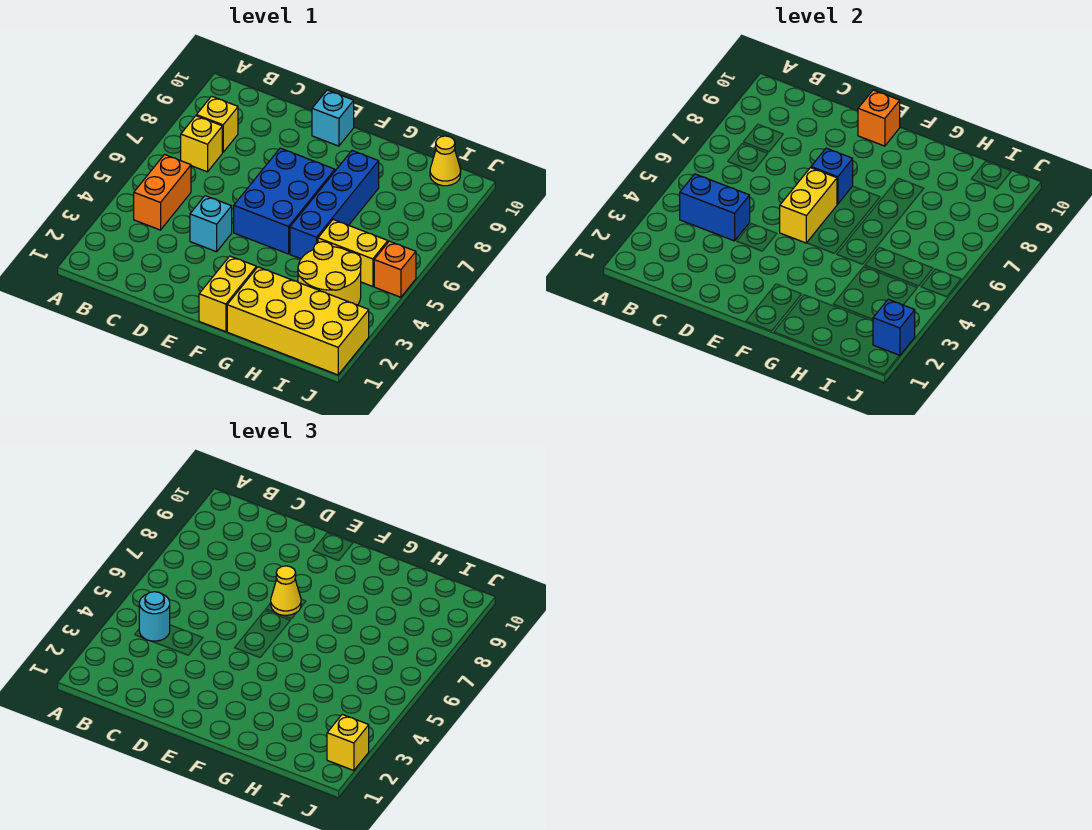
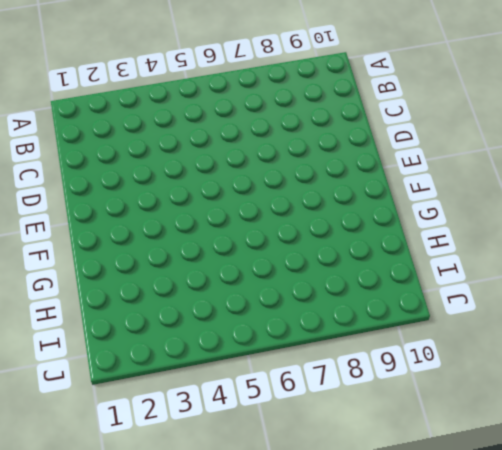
none -> orange brick B4:B5 level 1
none -> yellow brick B7 level 1
none -> yellow brick B8 level 1

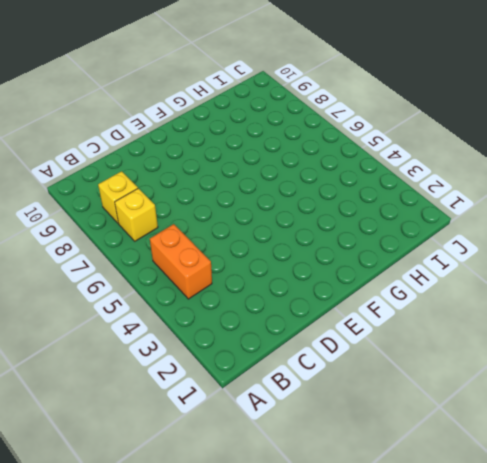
none -> cyan brick D4 level 1
none -> blue brick E5:F7 level 1
none -> cyan brick E10 level 1

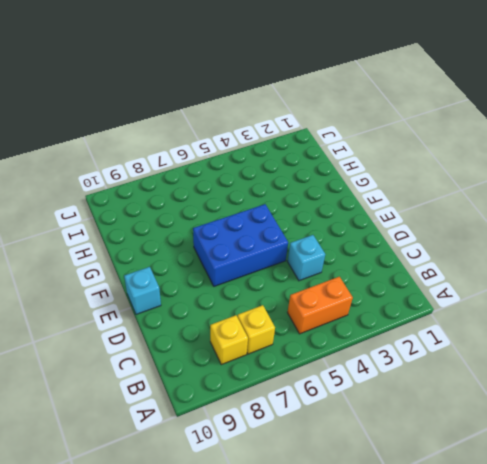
none -> yellow brick F1:F2 level 1
none -> yellow brick G1:J2 level 1
none -> blue brick G5:G8 level 1

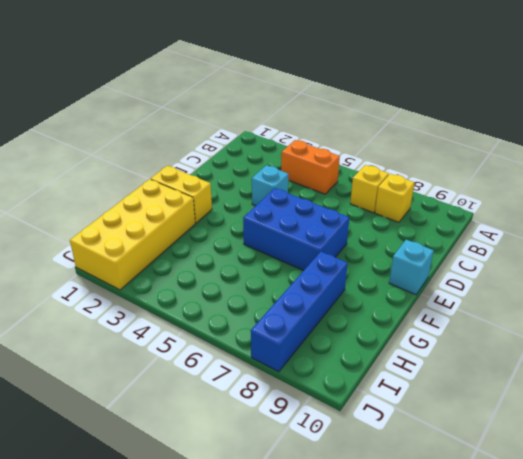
blue brick G8:J8 level 1 -> blue brick G5:G8 level 1
none -> yellow round brick H3:I4 level 1
none -> yellow brick H5:I5 level 1
none -> yellow cone I10 level 1

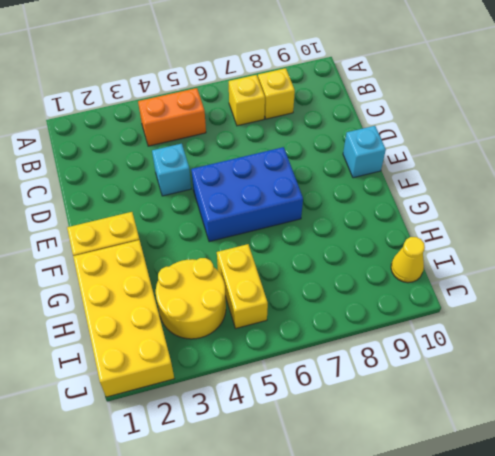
none -> blue brick G5:G8 level 1
none -> orange brick J5 level 1
none -> blue brick B4:C4 level 2

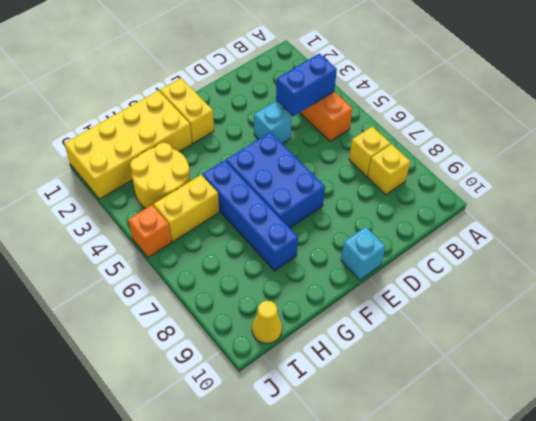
none -> yellow brick E5:E6 level 2
none -> blue brick E7 level 2
none -> orange brick E10 level 2

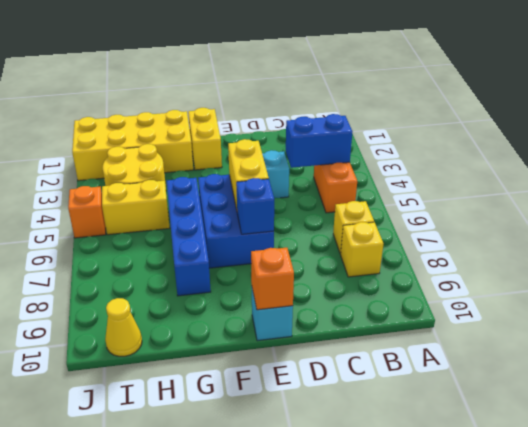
none -> blue brick J2 level 2
none -> cyan round brick B4 level 3
none -> yellow cone E7 level 3

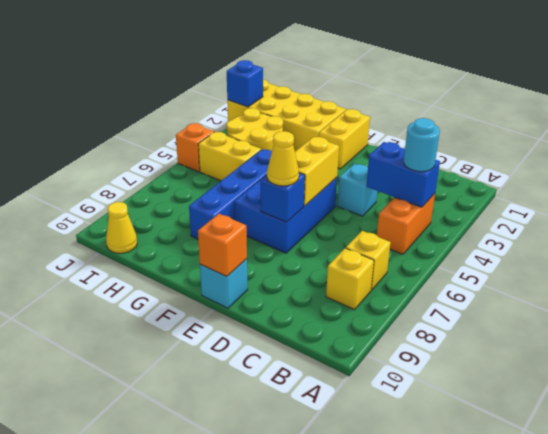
none -> yellow brick J2 level 3

